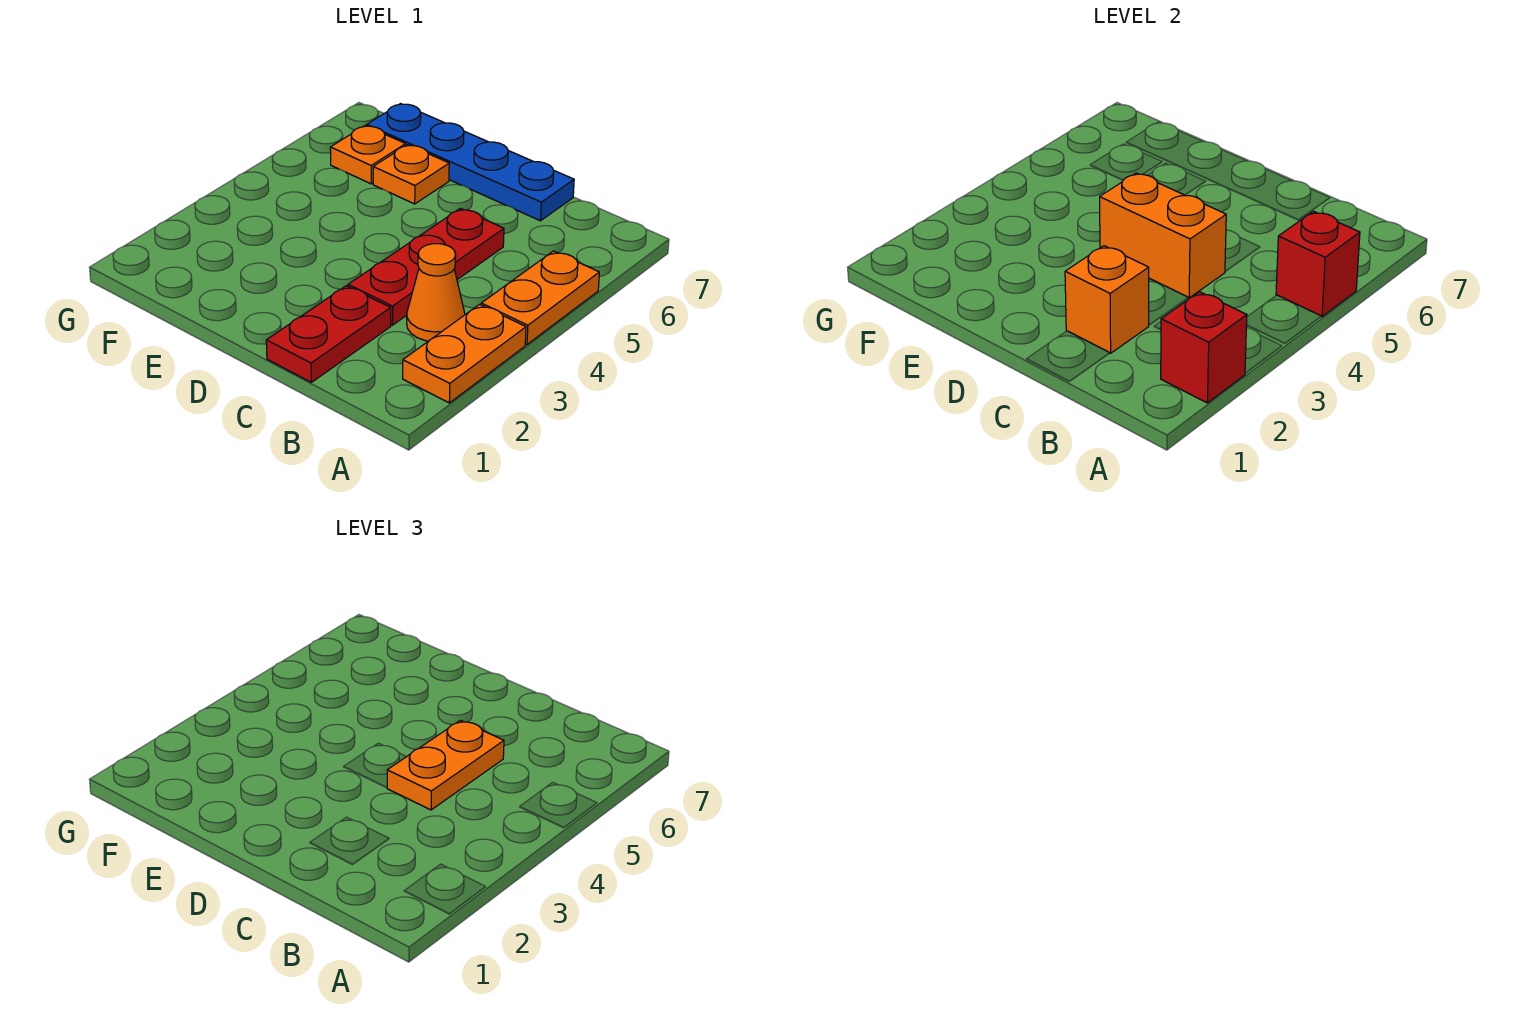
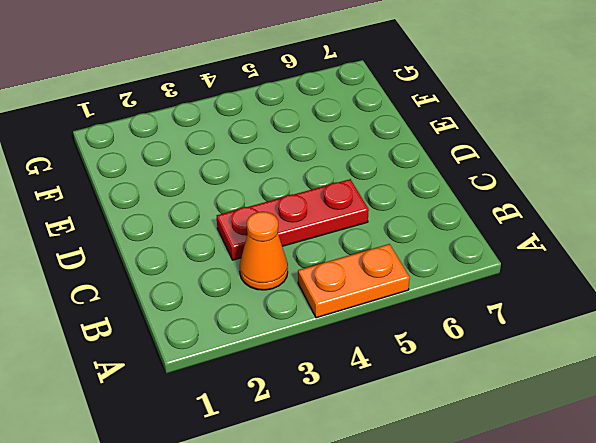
none -> orange plate A2:A3 level 1
none -> red plate C1:C2 level 1
none -> blue plate C7:F7 level 1

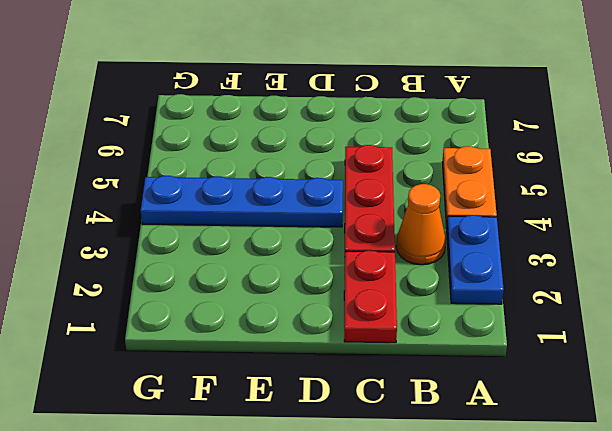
blue plate A2:A3 level 1 -> orange plate A2:A3 level 1
blue plate D4:G4 level 1 -> blue plate C7:F7 level 1
none -> orange plate E6 level 1
none -> orange plate F6 level 1
none -> red brick A2 level 2

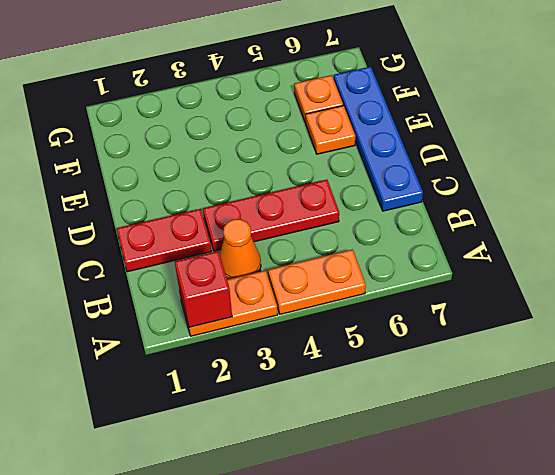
none -> red brick A5 level 2
none -> orange brick C2 level 2
none -> orange brick C4:D4 level 2

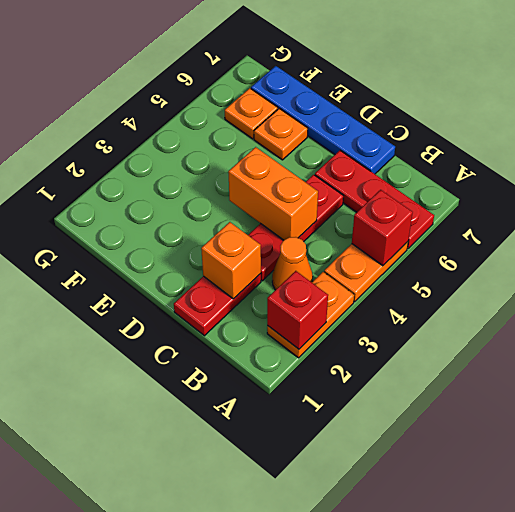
red plate A6:C6 level 1 -> none
none -> orange plate C4:C5 level 3

